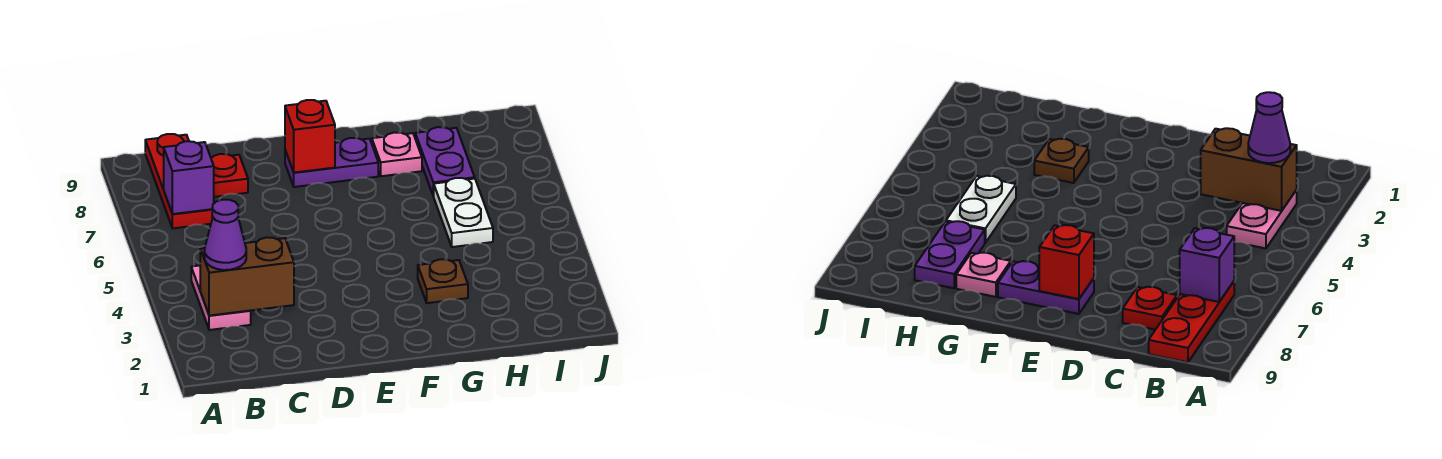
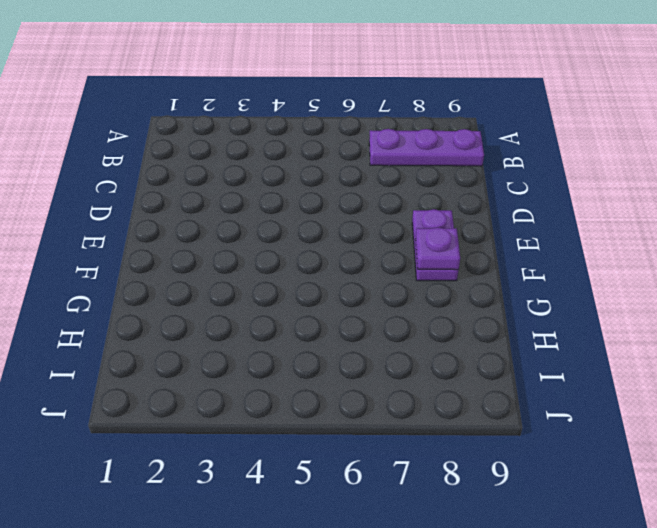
purple plate B7:B9 level 1 -> red plate B7:B9 level 1
purple plate F8 level 2 -> none
none -> pink plate B3:B4 level 1
none -> red plate C8 level 1
none -> brown plate G3 level 1

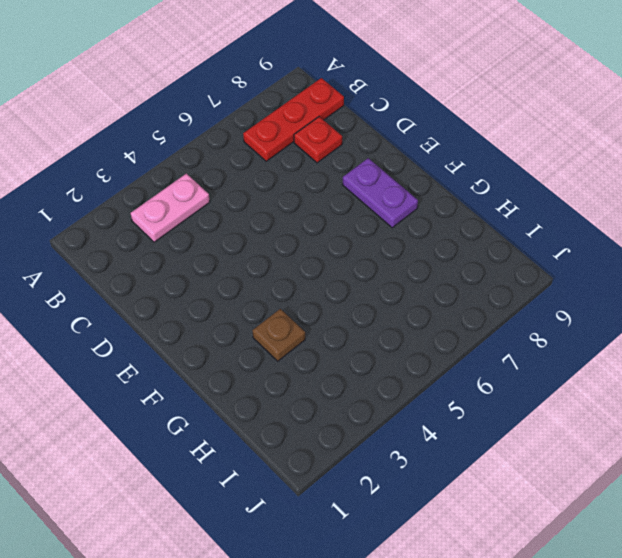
none -> pink plate G8 level 1
none -> white plate H5:H6 level 1
none -> purple plate H7:H8 level 1

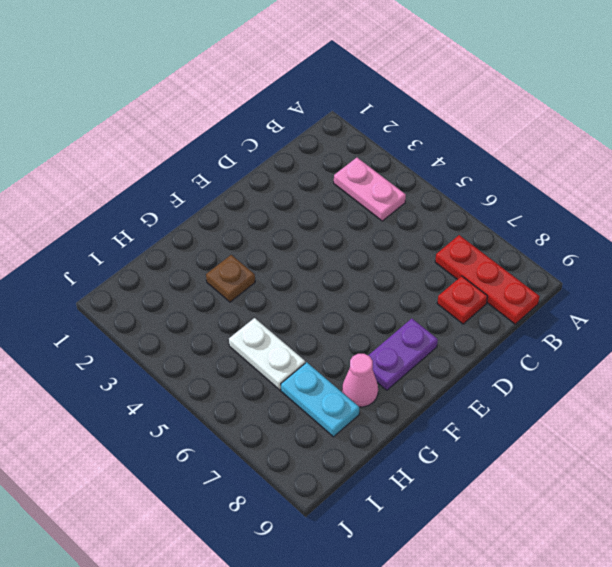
pink cone G8 level 1 -> pink plate G8 level 1
cyan plate H7:H8 level 1 -> purple plate H7:H8 level 1
none -> brown brick B3:C3 level 2
none -> purple brick B7 level 2
none -> red brick E8 level 2

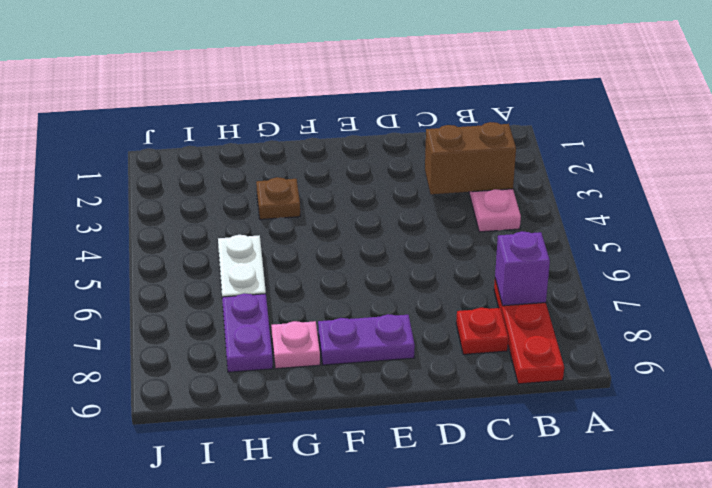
none -> red brick E8 level 2
none -> purple cone B3 level 3

